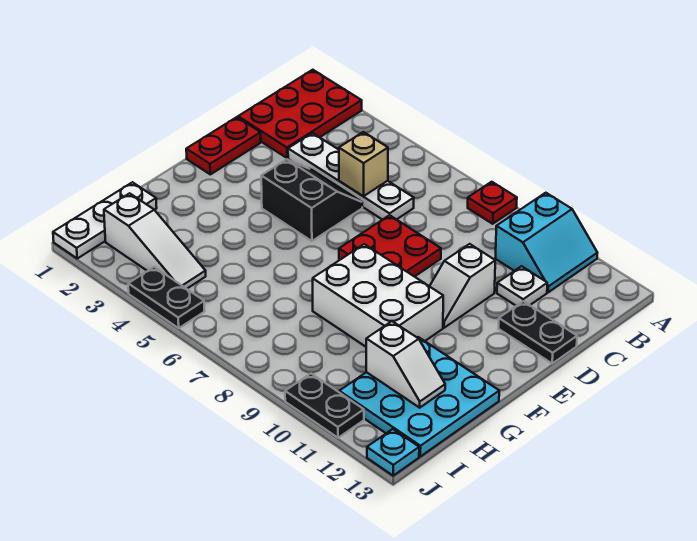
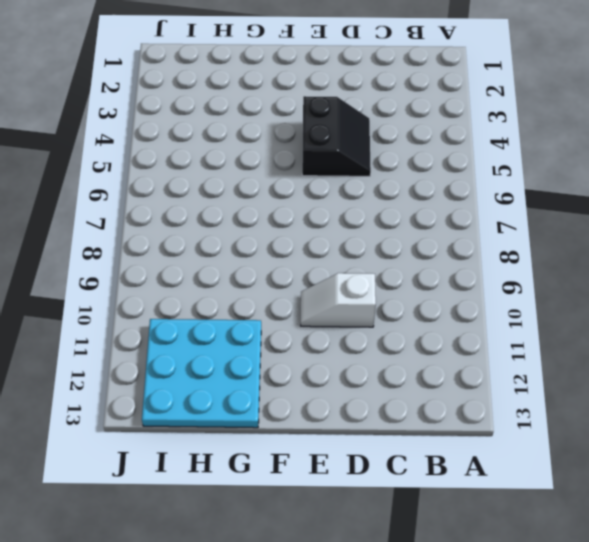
none -> red plate A1:C2 level 1
none -> red plate A8 level 1
none -> cyan slope A10:B11 level 1 top 10

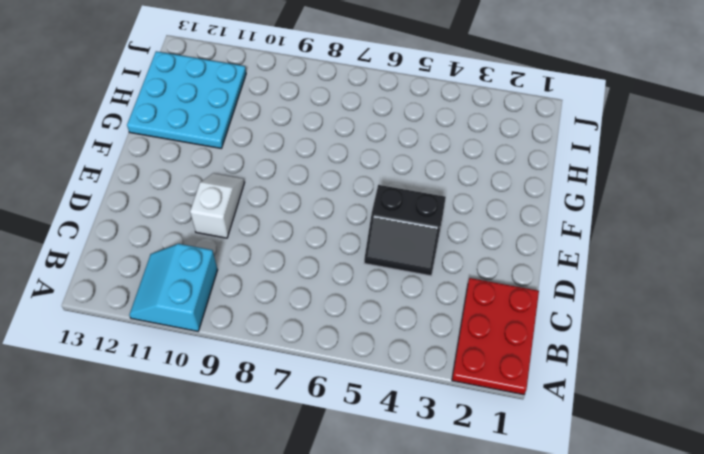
none -> red plate A8 level 1
none -> white plate C3:C6 level 1
none -> white plate C11 level 1

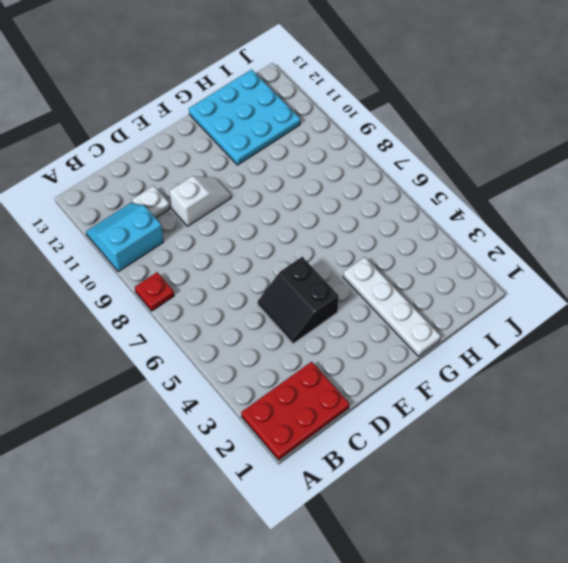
white plate G1:G4 level 1 -> white plate C3:C6 level 1
none -> red plate D1:E1 level 1
none -> red plate D7:E8 level 1
none -> black plate D12:D13 level 1

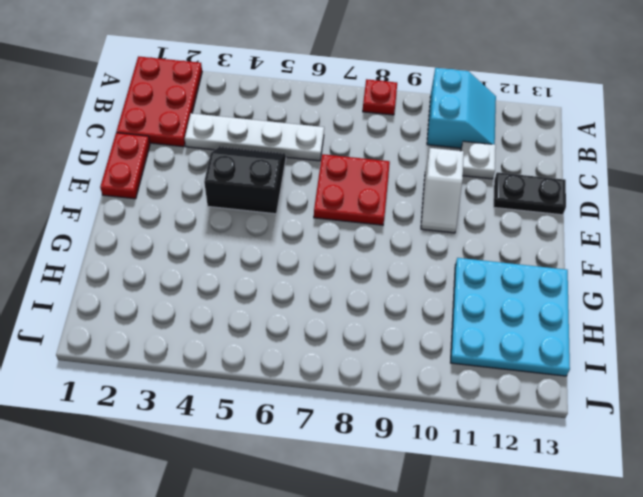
none -> white brick F8:G10 level 1
none -> white plate H1:J1 level 1
none -> white slope I2:I4 level 1 top 2

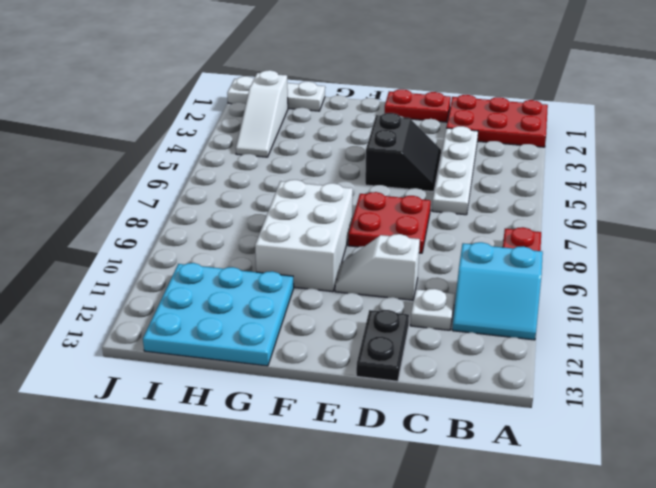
none -> black plate J4:J5 level 1
none -> black plate J10:J11 level 1
none -> cyan plate J13 level 1

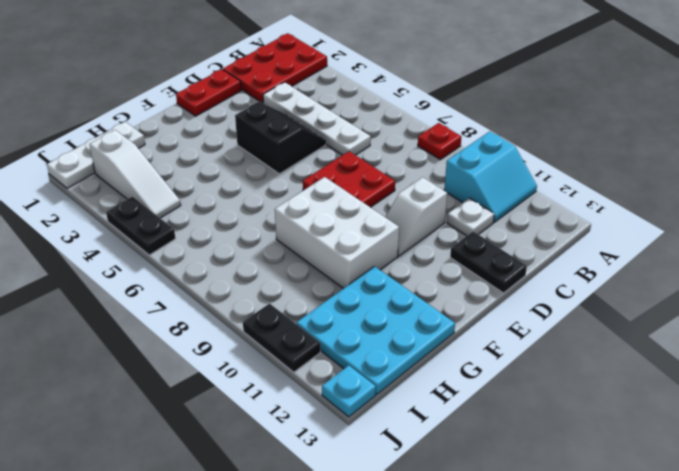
none -> tan brick C5 level 2
none -> white slope H11:H12 level 2 top 11

